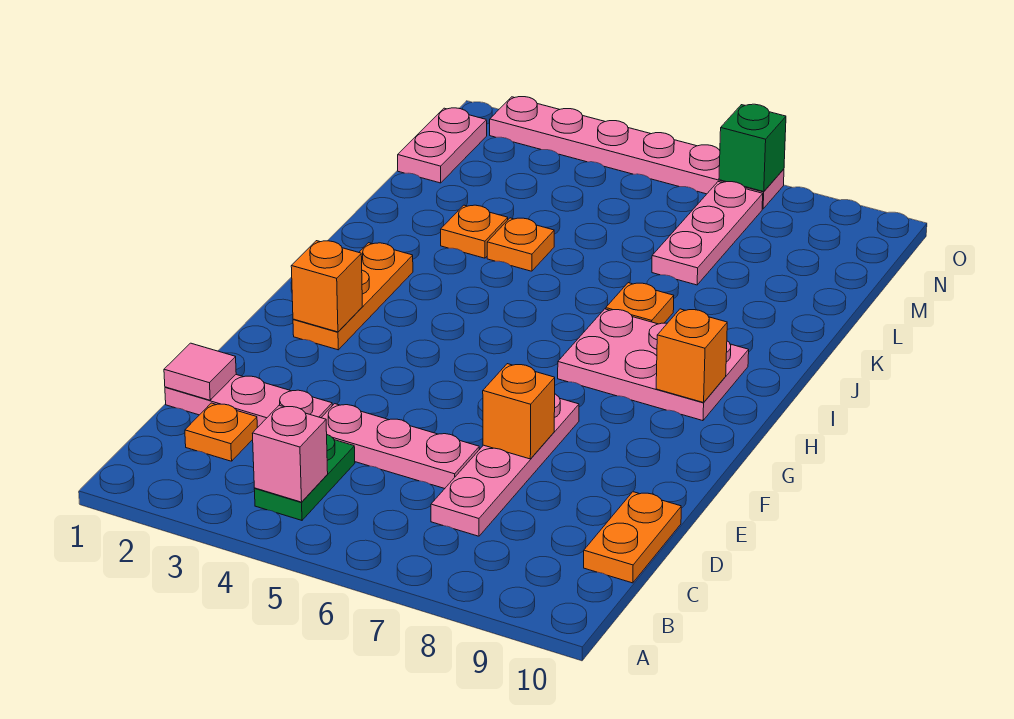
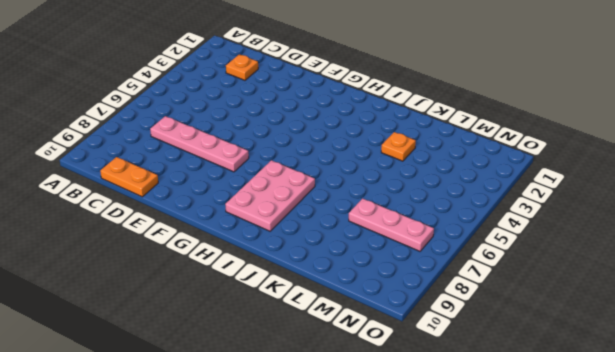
none -> green plate B4:C4 level 1
none -> pink plate D1:D3 level 1
none -> pink plate D4:D6 level 1

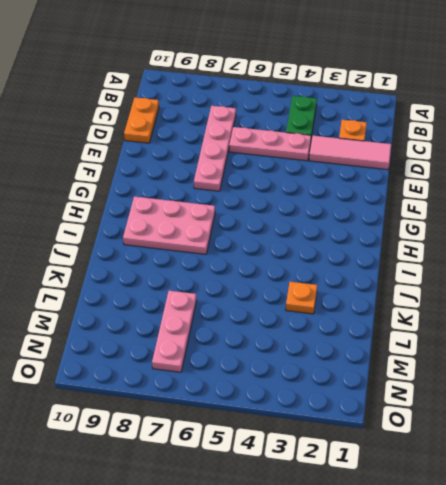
pink tile D1:D3 level 1 -> pink plate D1:D3 level 1
none -> orange plate G2:I2 level 1
none -> orange plate J7 level 1
none -> orange plate K4 level 1

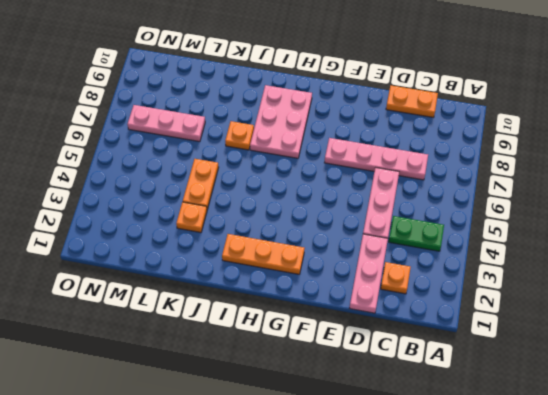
orange plate K4:K5 level 1 -> orange plate K4 level 1
none -> pink plate M1:N1 level 1
none -> pink plate O2:O7 level 1
none -> pink brick B4 level 2

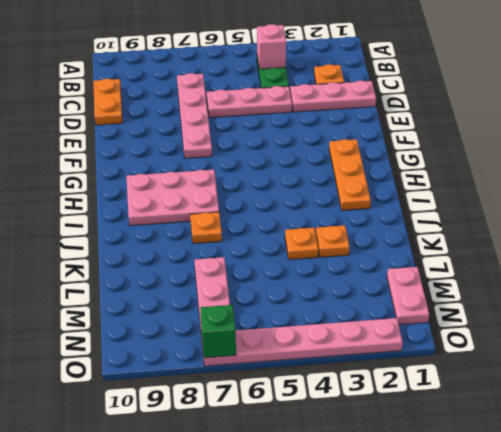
none -> pink tile D1 level 2
none -> orange brick E7 level 2
none -> orange brick G2 level 2

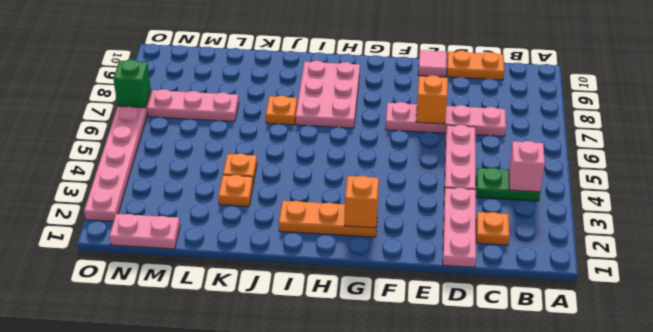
pink tile E10 level 1 -> pink tile D1 level 2
none -> orange brick H9 level 2

